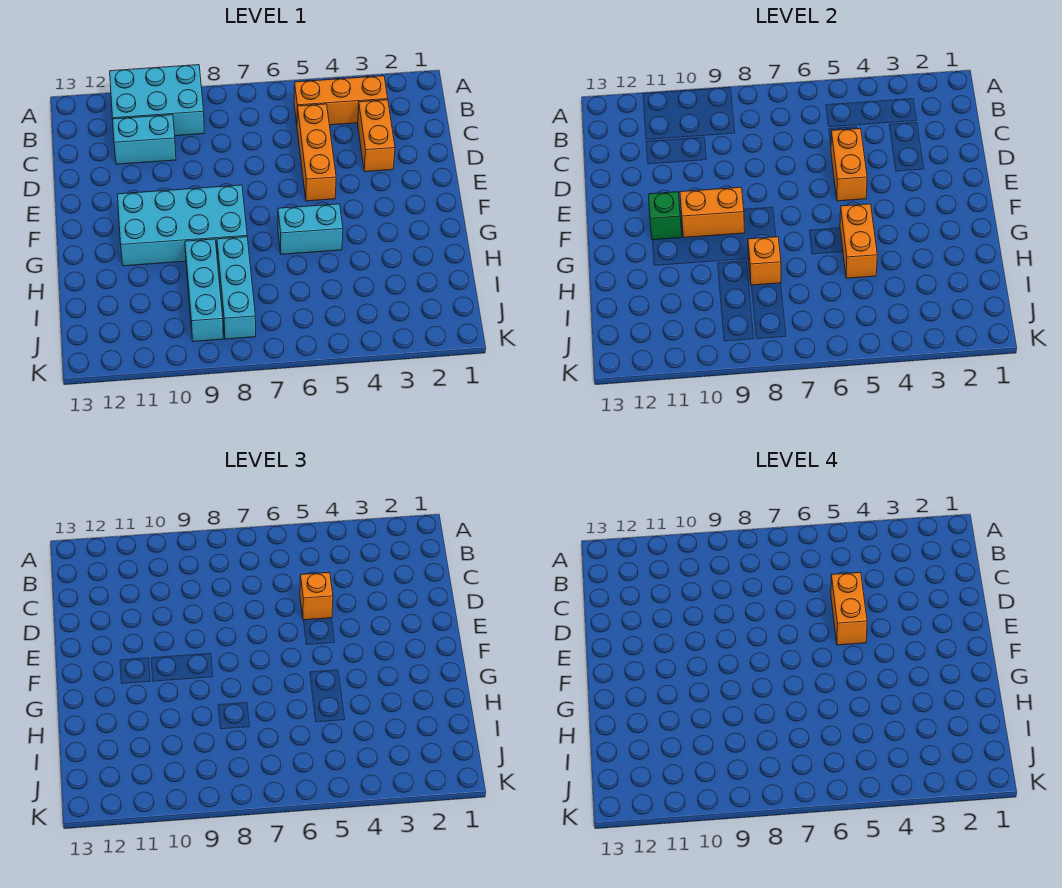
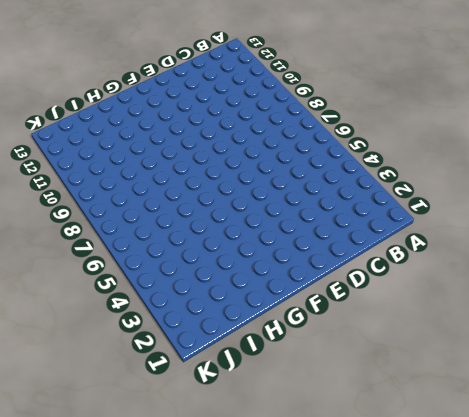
none -> cyan brick A9:B11 level 1
none -> orange brick B3:B5 level 1
none -> orange brick C3:D3 level 1

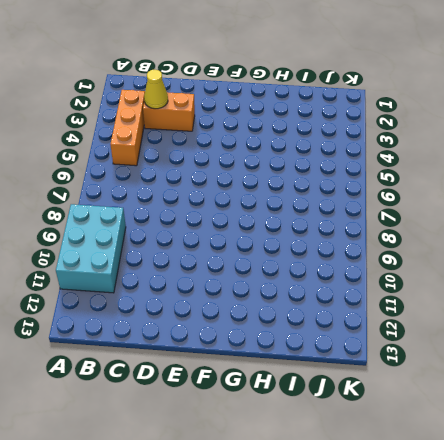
yellow cone C3 level 2 -> none
none -> orange brick C5:E5 level 1
none -> cyan brick C10:C11 level 1
none -> cyan brick F8:G11 level 1

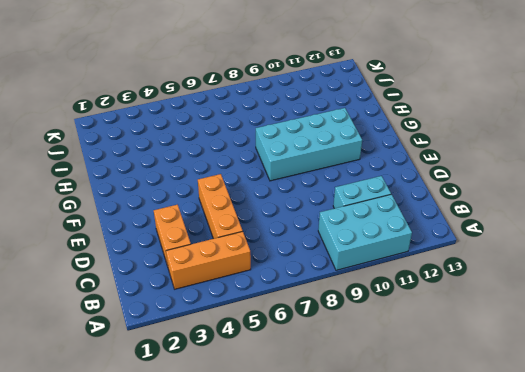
none -> cyan brick G5:G6 level 1
none -> cyan brick H8:J8 level 1
none -> cyan brick H9:J9 level 1

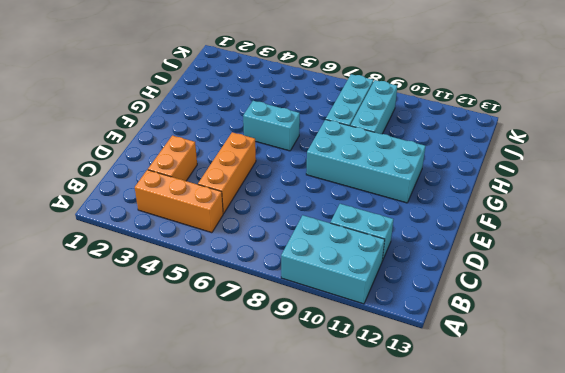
none -> orange brick D5:E5 level 2
none -> orange brick F9:F10 level 2
none -> green brick F11 level 2

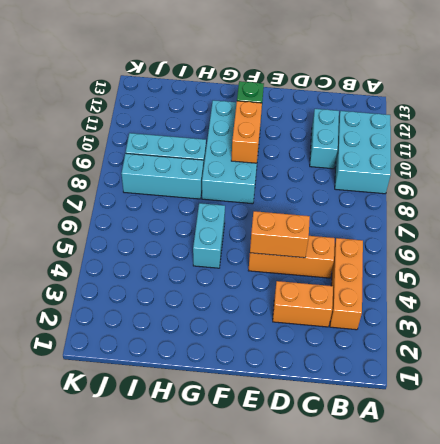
none -> orange brick G5:H5 level 2
none -> orange brick H8 level 2
none -> orange brick D5 level 3

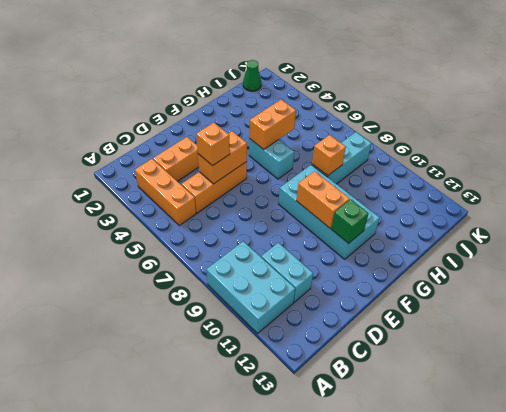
green cone J1 level 1 -> none
none -> cyan brick H9:J9 level 1
none -> orange brick D5:E5 level 4

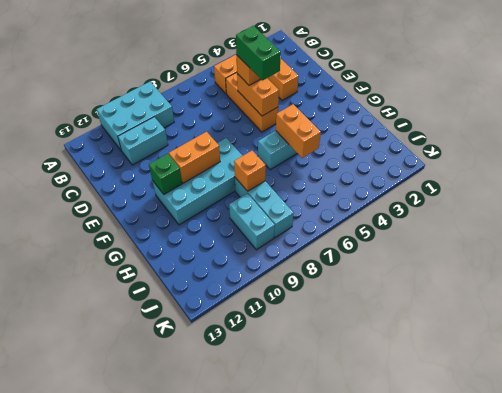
green brick D5:E5 level 4 -> orange brick D5:E5 level 4
cyan brick I9:J9 level 1 -> cyan brick H9:J9 level 1

